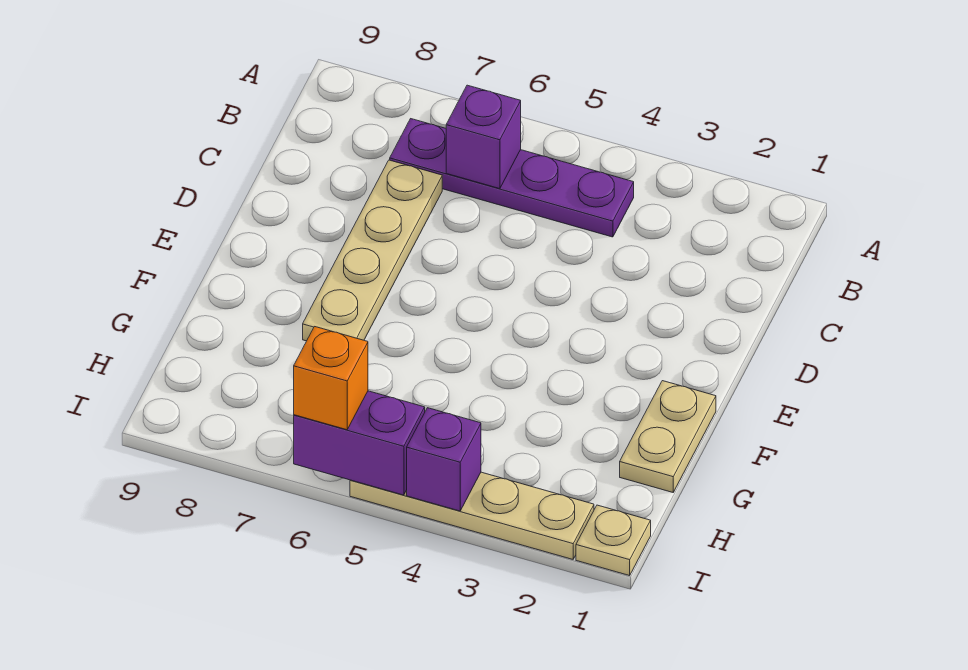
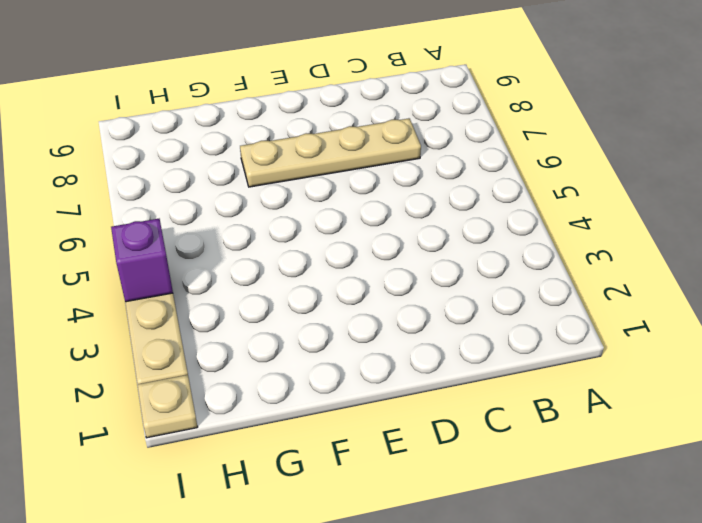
none -> purple plate B4:B7 level 1
none -> tan plate F1:G1 level 1

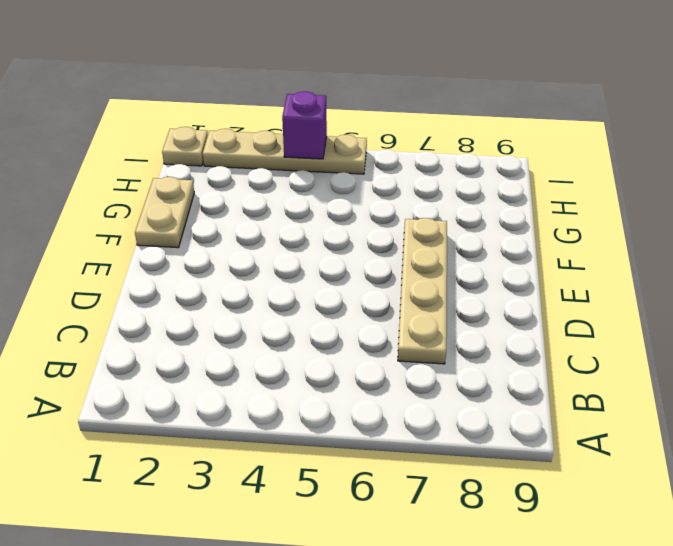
none -> purple plate B4:B7 level 1
none -> purple brick B6 level 2

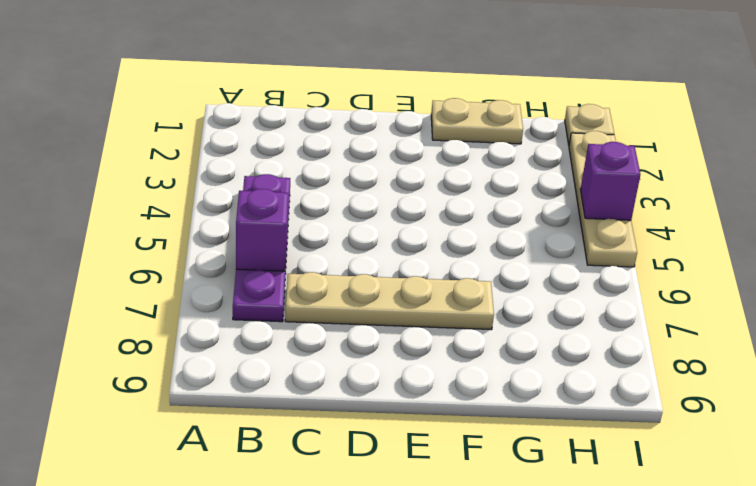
none -> purple brick I5:I6 level 2
none -> orange brick I6 level 3

